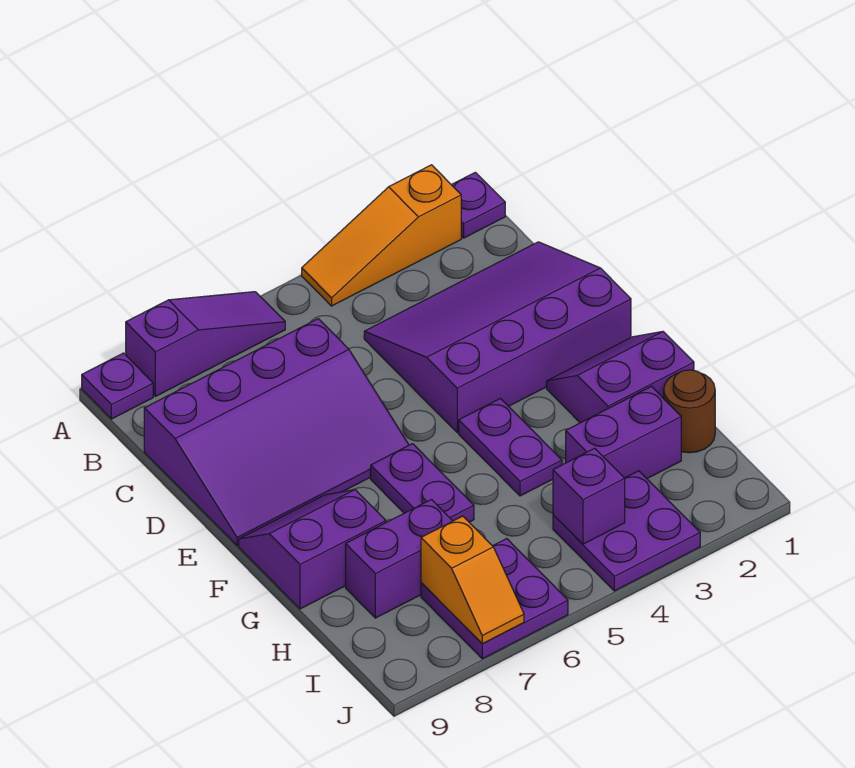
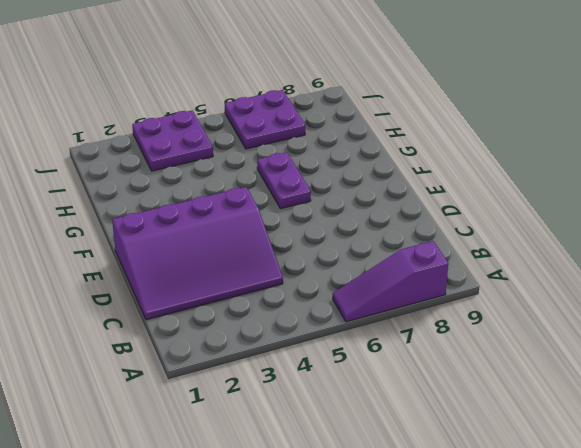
none -> purple plate A1 level 1
none -> orange slope A2:A4 level 1 top 2
none -> purple plate A9 level 1

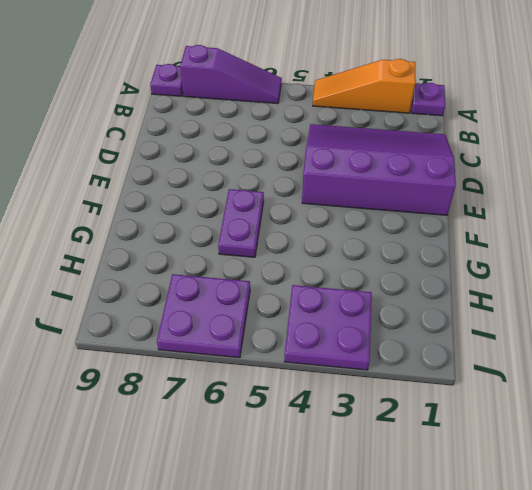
none -> purple slope C6:E9 level 1 top C
none -> purple slope F1:G2 level 1 top G
none -> purple plate F4:G4 level 1

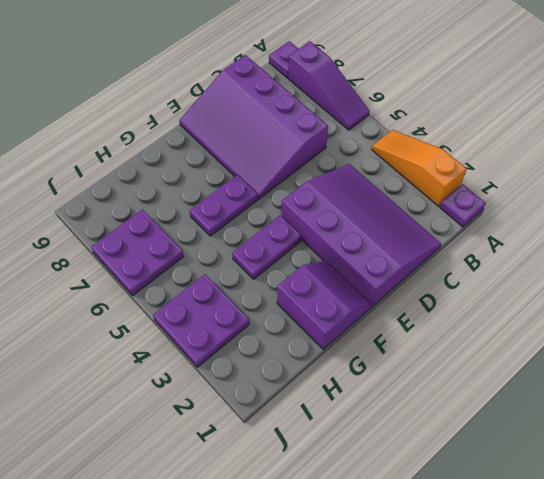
none -> purple slope F8:G9 level 1 top G
none -> brown round brick H1 level 1
none -> purple brick H2:H3 level 1

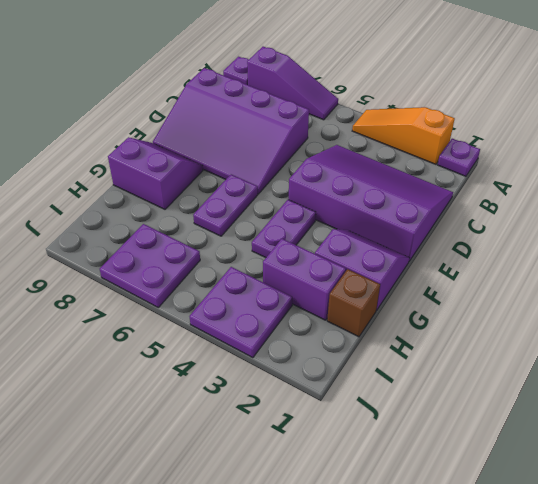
brown brick H1 level 1 -> brown round brick H1 level 1
none -> purple brick H7:H8 level 1
none -> purple brick I4 level 2
none -> orange slope I7:J7 level 2 top I

